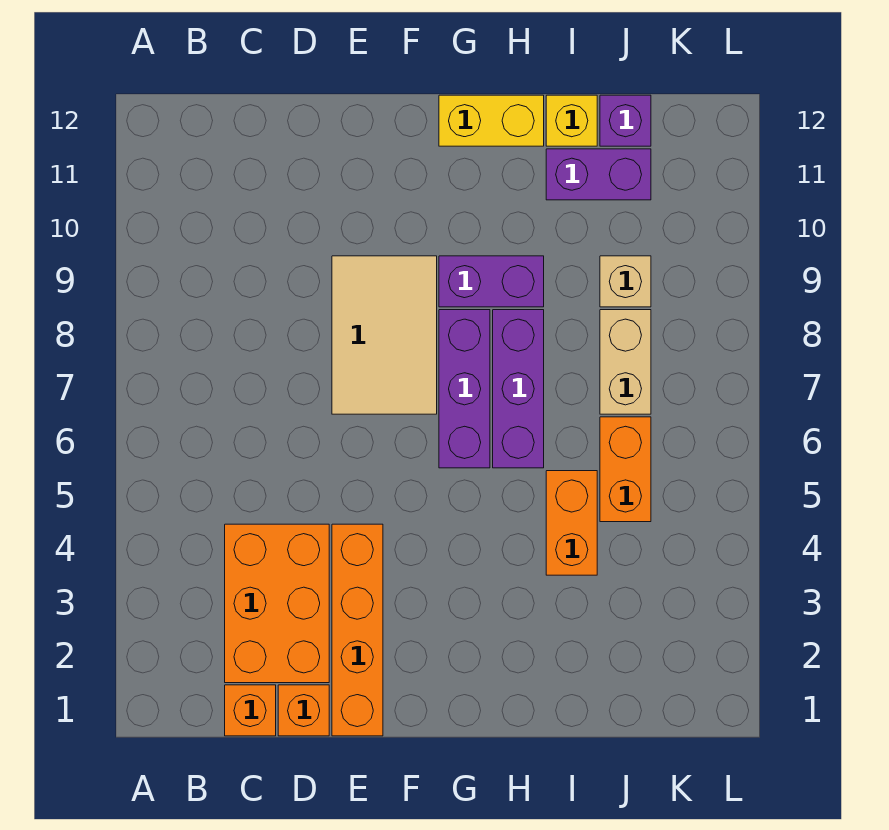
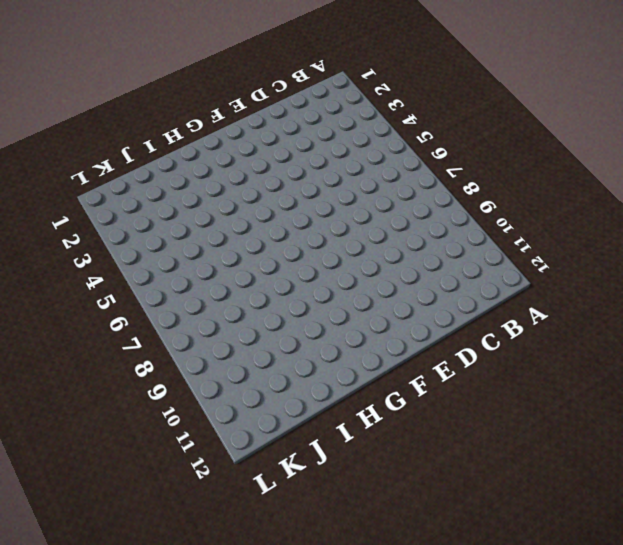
none -> orange brick C1 level 1
none -> orange brick C2:D4 level 1
none -> orange brick D1 level 1

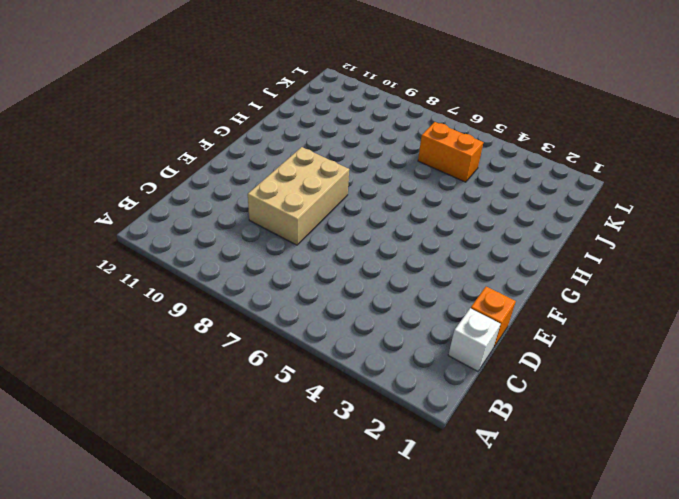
white brick C1 level 1 -> orange brick C1 level 1
tan brick D8:F9 level 1 -> tan tile E7:F9 level 1
none -> orange brick C2:D4 level 1
none -> orange brick E1:E4 level 1
none -> purple brick G6:G8 level 1

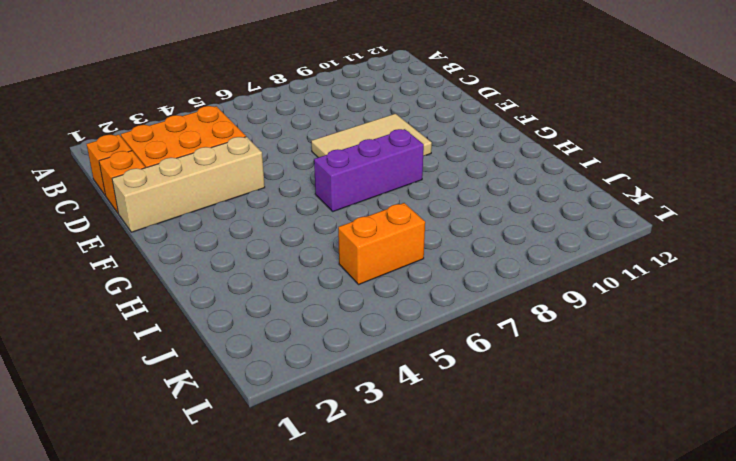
tan brick E1:E4 level 1 -> orange brick E1:E4 level 1
none -> purple brick G9:H9 level 1
none -> yellow brick G12:H12 level 1
none -> purple brick H6:H8 level 1

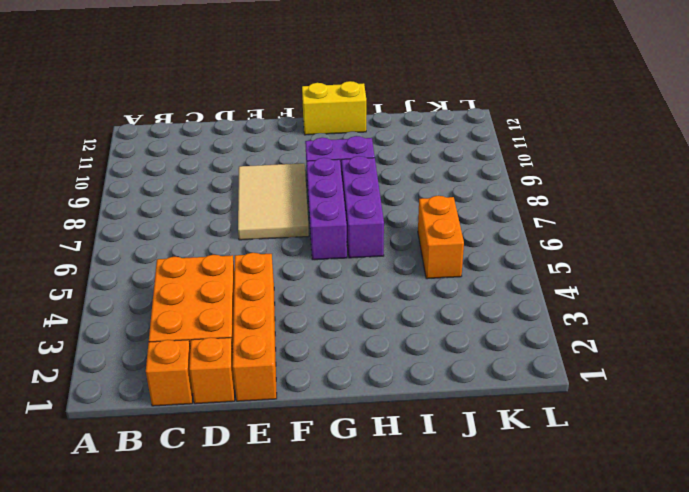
none -> orange brick I4:I5 level 1
none -> purple brick I11:J11 level 1
none -> yellow brick I12 level 1

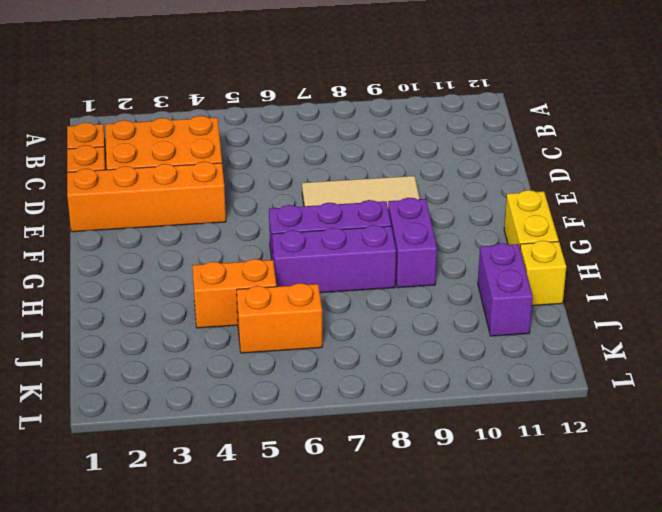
none -> tan brick J7:J8 level 1
none -> tan brick J9 level 1
none -> purple brick J12 level 1

